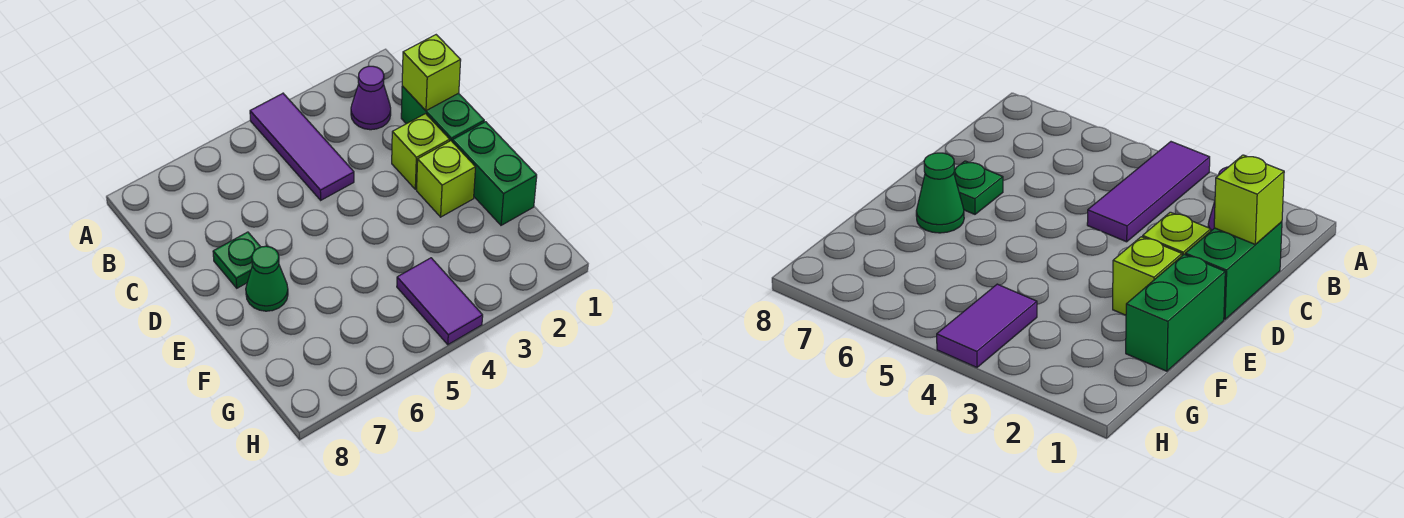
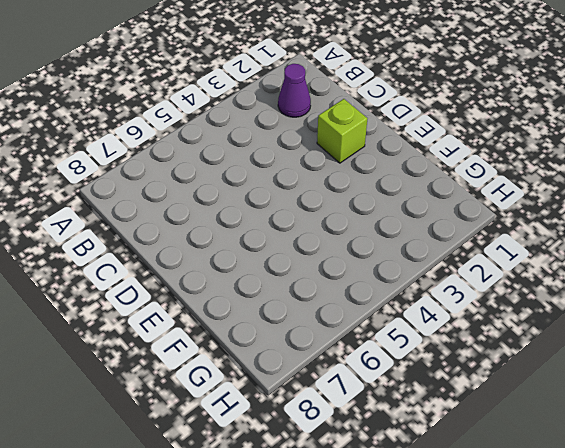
none -> purple tile A4:C4 level 1
none -> green brick C1:D1 level 1

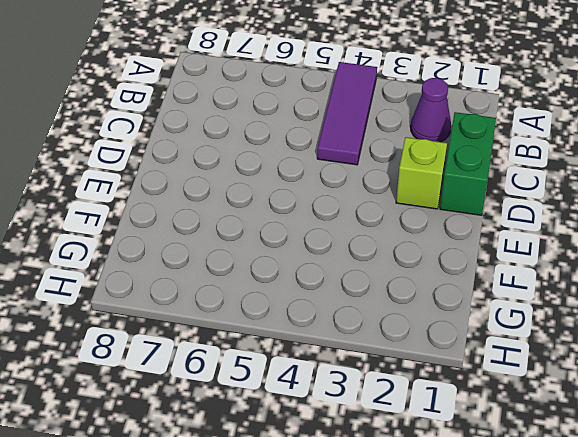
none -> green plate D7 level 1
none -> green brick E1:F1 level 1

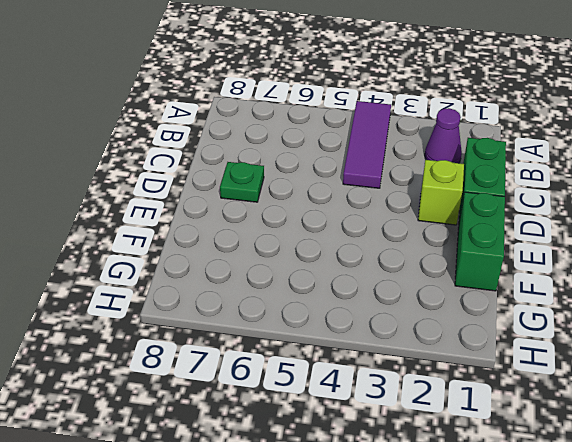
none -> lime brick E2 level 1
none -> green cone E7 level 1

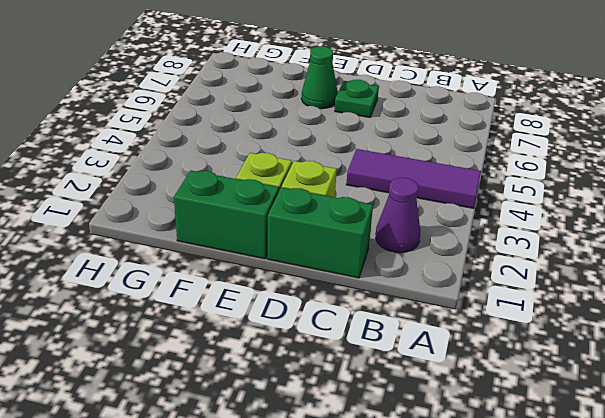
none -> purple tile G4:H4 level 1
none -> lime brick C1 level 2

